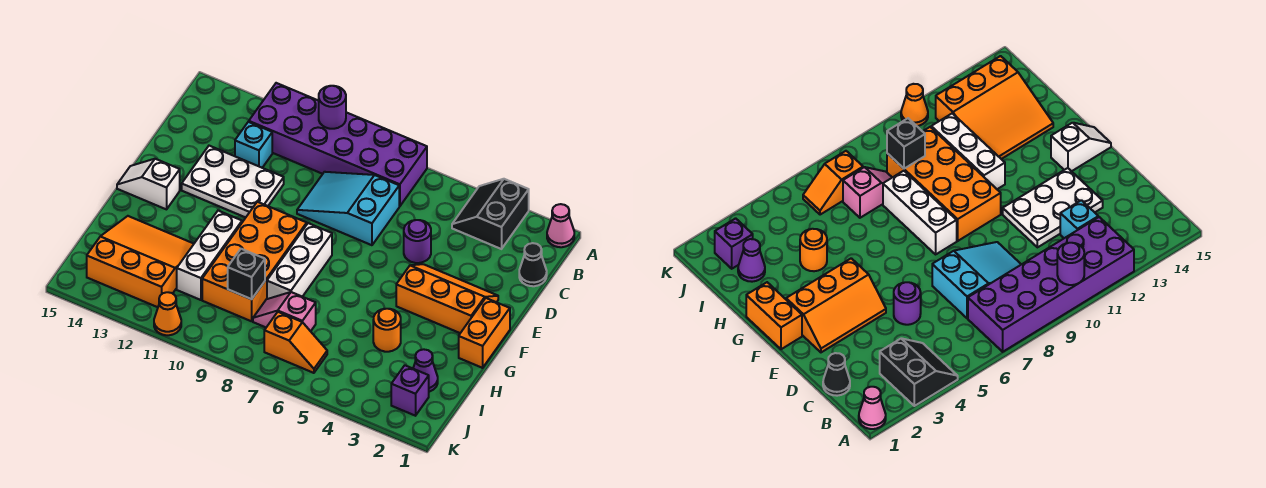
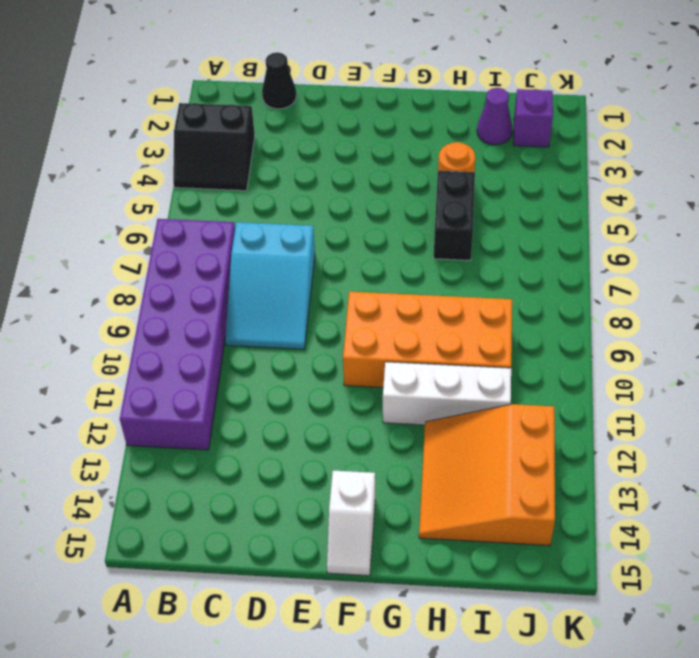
black brick H5:H6 level 1 -> none
none -> pink cone A1 level 1
none -> cyan brick C12 level 1
none -> purple round brick D5 level 1

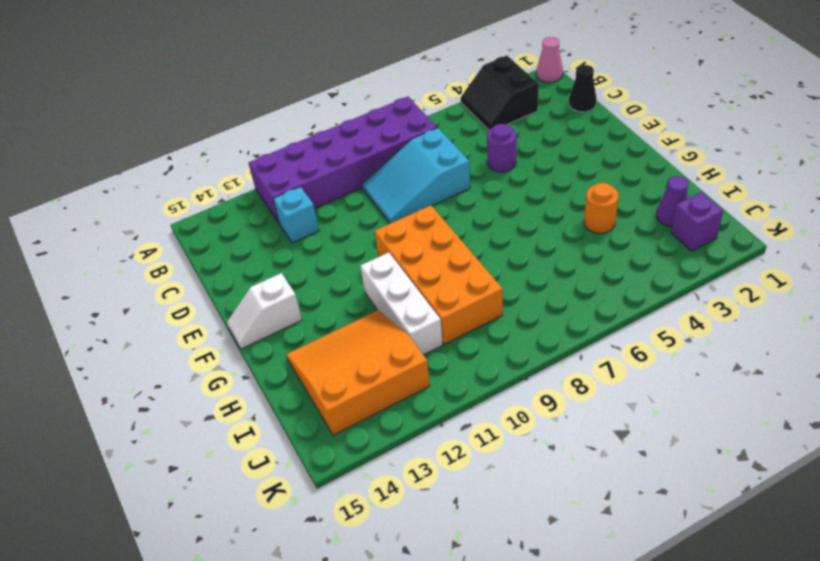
none -> white plate D11:E13 level 1
none -> orange slope E2:F4 level 1 top F
none -> orange brick F1:G1 level 1

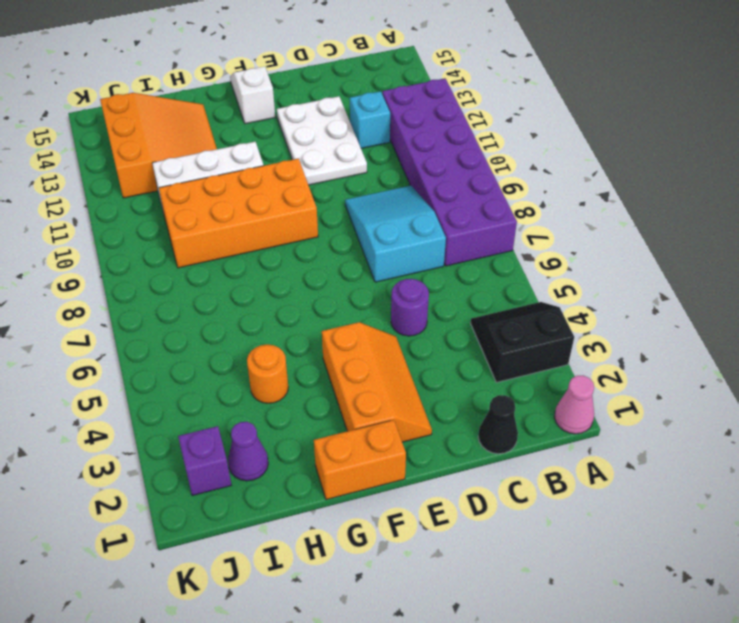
none -> white brick F8:H8 level 1
none -> pink slope I7:I8 level 1 top 7
none -> orange slope J6:J7 level 1 top 7

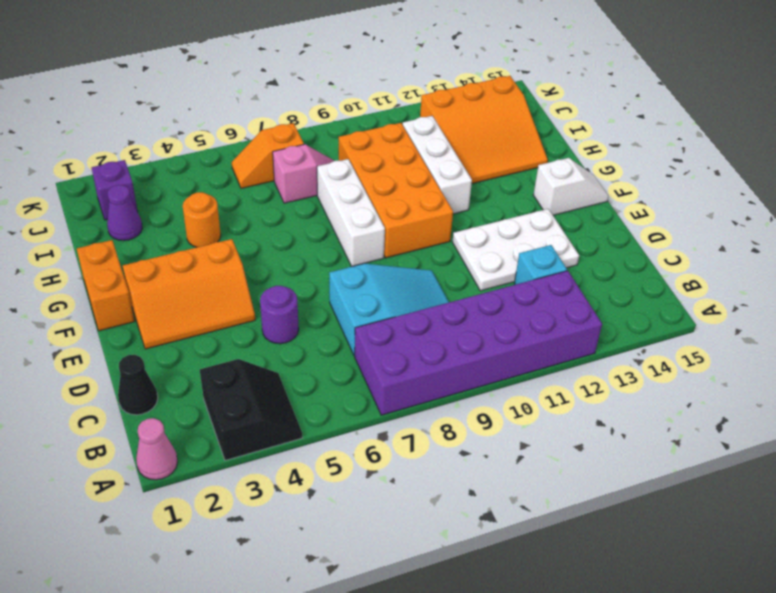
none -> orange cone K11 level 1
none -> purple round brick A10 level 2
none -> black brick I9 level 2

